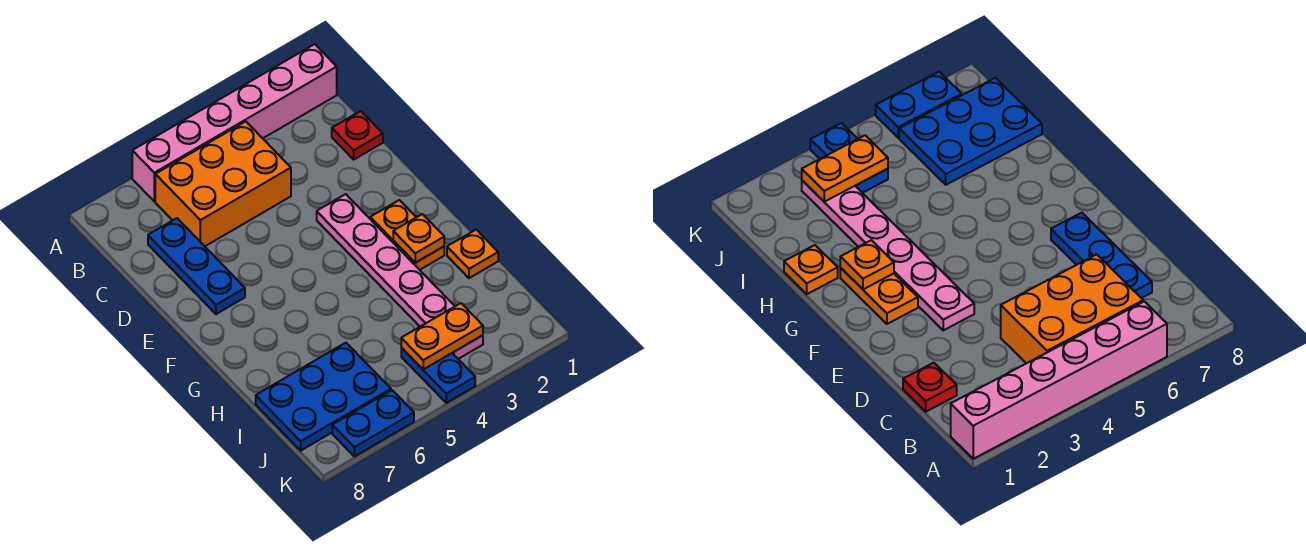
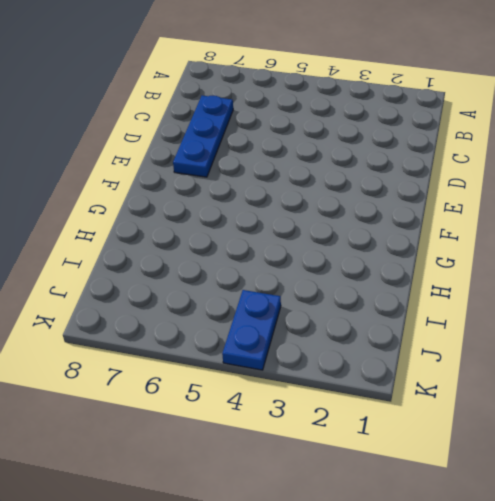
none -> pink brick A1:A6 level 1
none -> orange brick B4:C6 level 1
none -> red plate C1 level 1

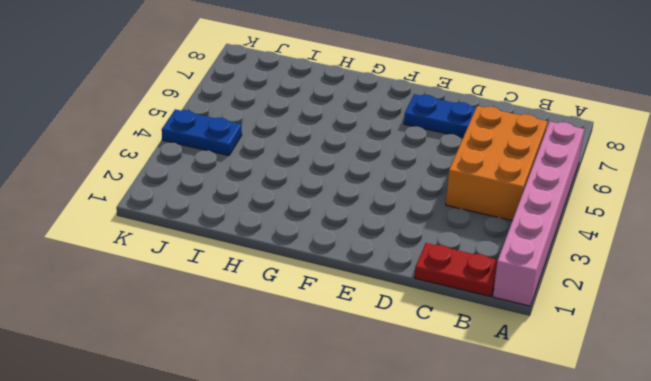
red plate B1:C1 level 1 -> red plate C1 level 1
none -> pink plate E3:J3 level 1
none -> orange plate F2:G2 level 1
none -> orange plate H1 level 1

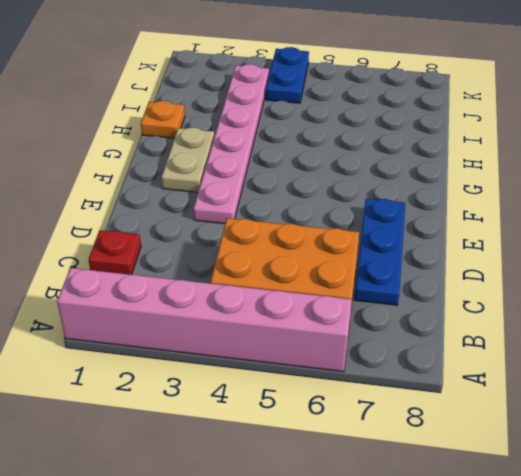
tan plate F2:G2 level 1 -> orange plate F2:G2 level 1
none -> blue plate I6:J8 level 1
none -> blue plate K6:K7 level 1
none -> orange plate G2 level 2

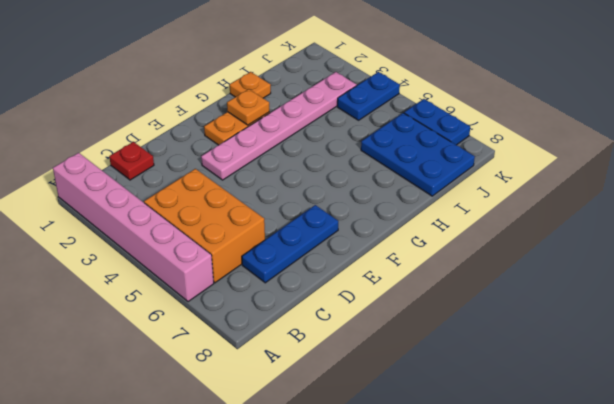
none -> orange plate J3:J4 level 2

